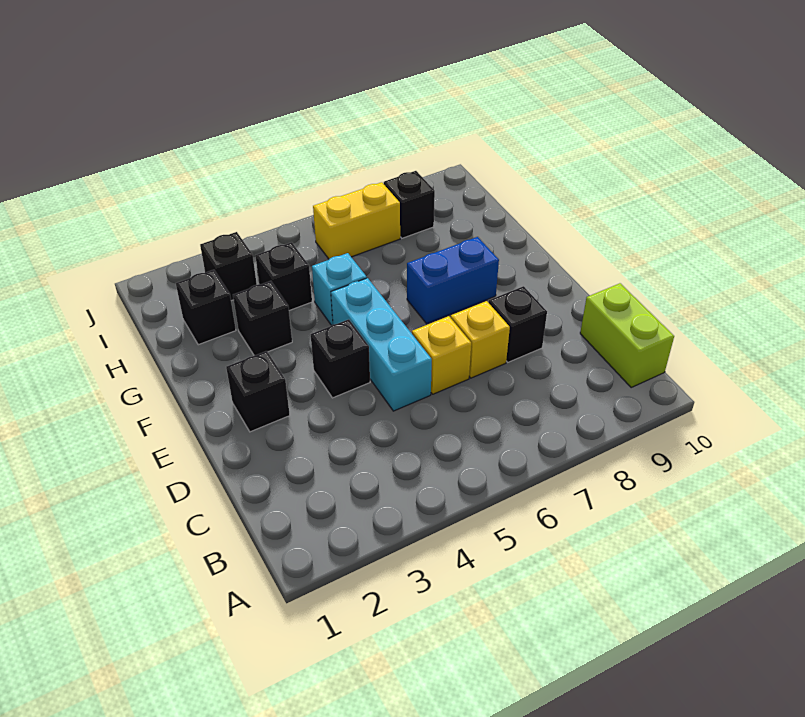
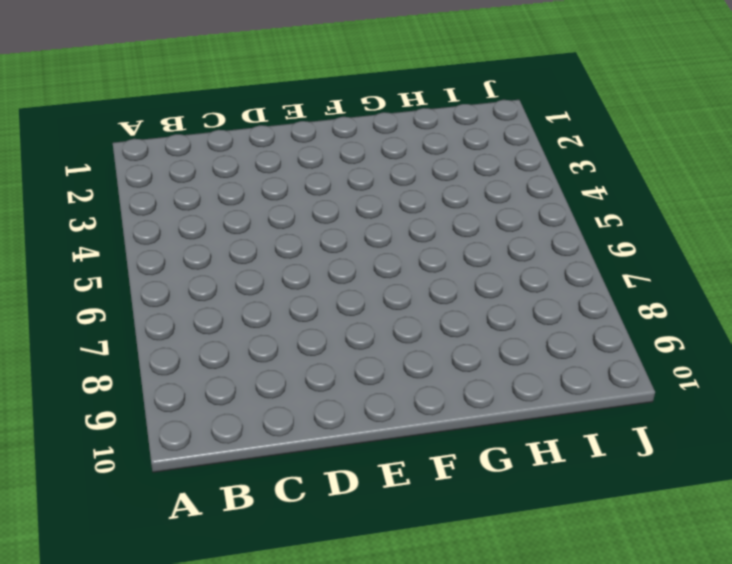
none -> lime brick B10:C10 level 1
none -> cyan brick D5:F5 level 1
none -> yellow brick D6 level 1

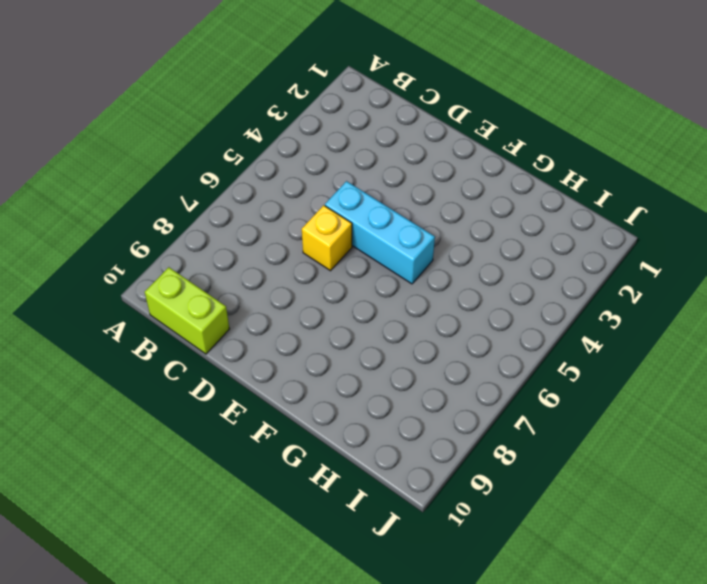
none -> yellow brick D7 level 1
none -> black brick D8 level 1
none -> black brick E2 level 1

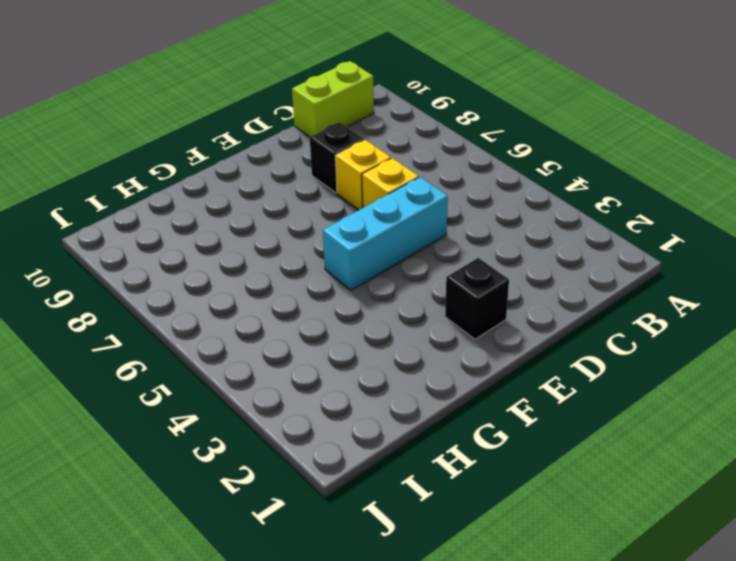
none -> black brick E4 level 1
none -> blue brick F7:F8 level 1
none -> black brick G3 level 1

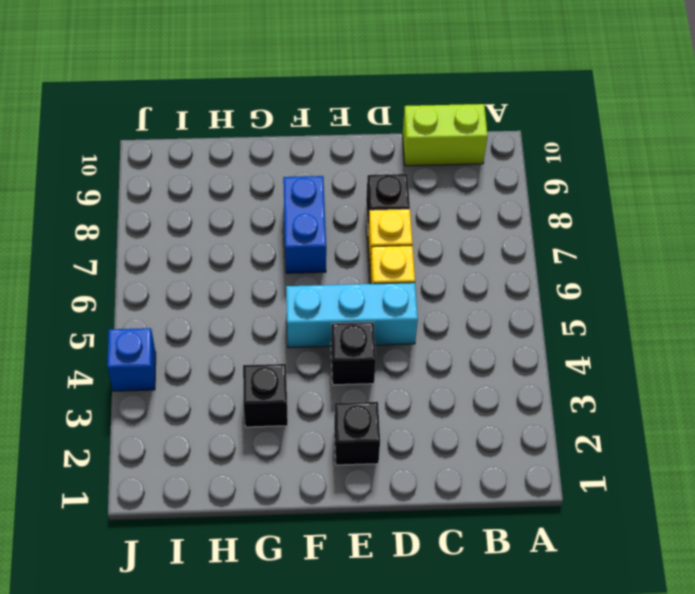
blue brick J4 level 1 -> none
none -> cyan brick G5 level 1
none -> black brick H2 level 1
none -> black brick H4 level 1

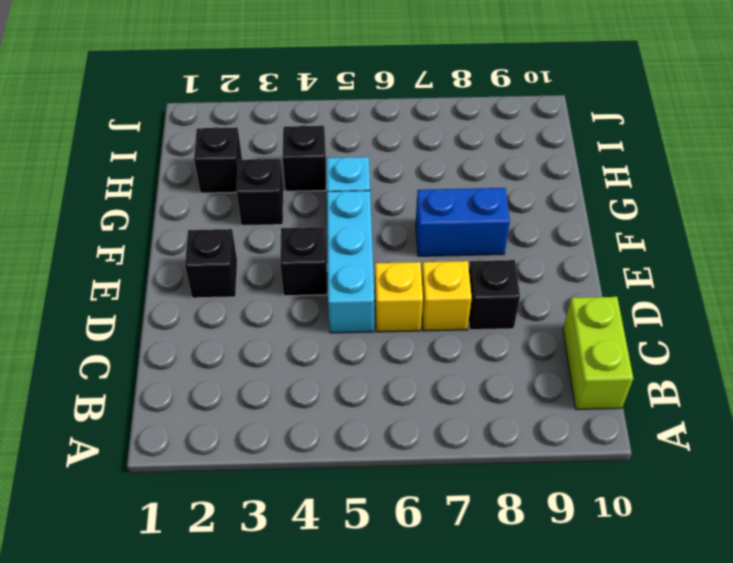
none -> black brick I3 level 1
none -> yellow brick I6:I7 level 1
none -> black brick I8 level 1

